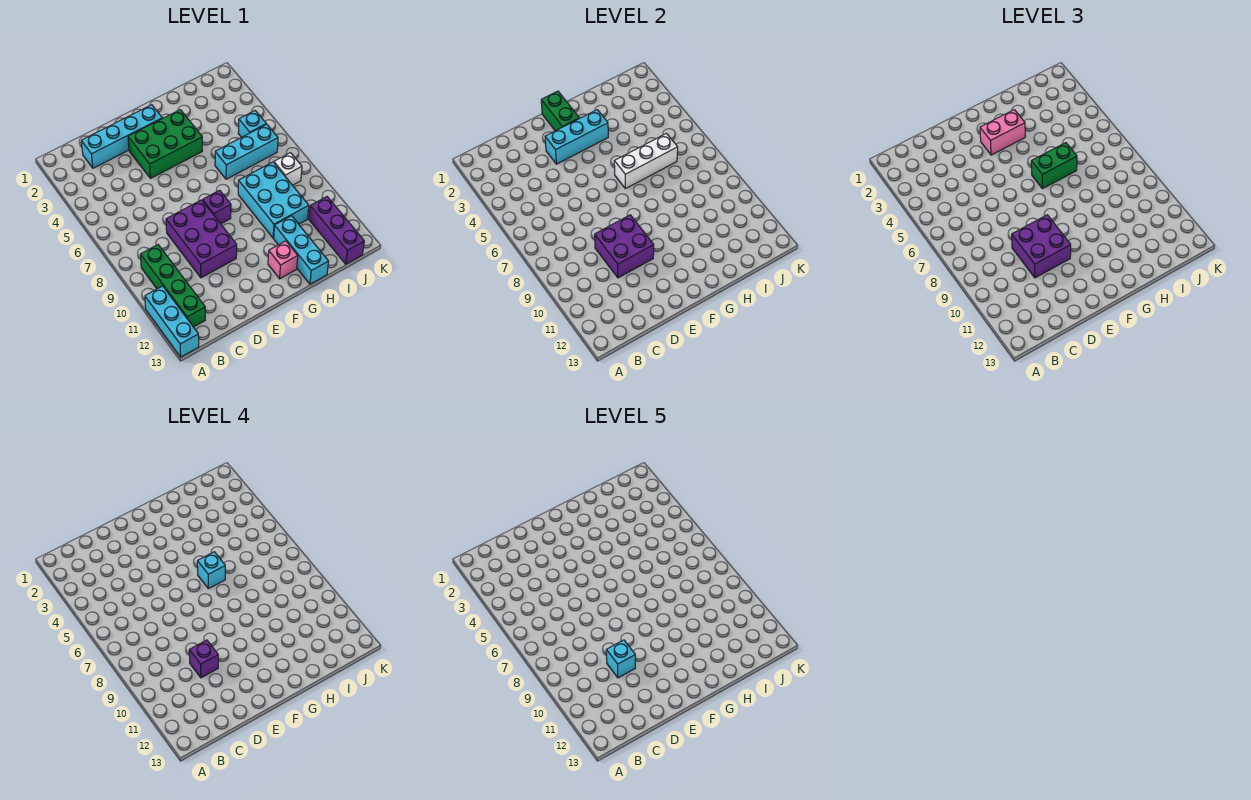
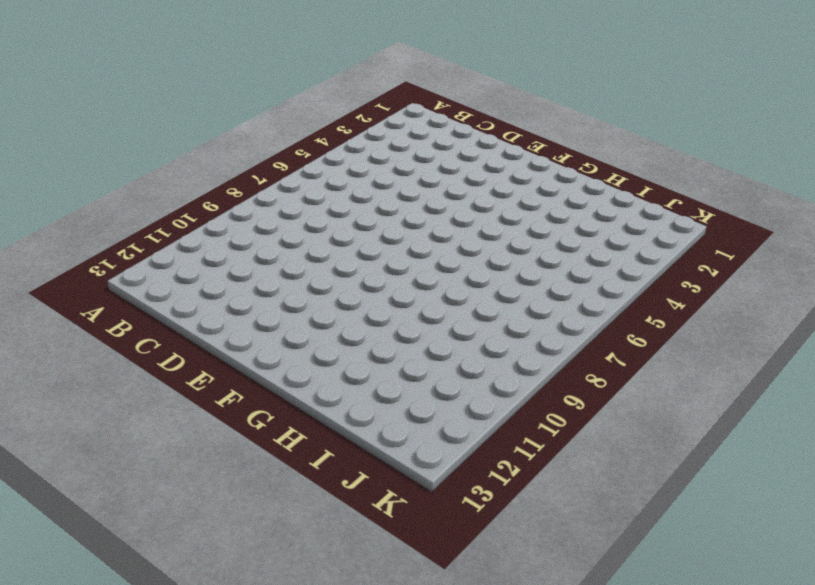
none -> cyan brick A11:A13 level 1
none -> green brick B9:B12 level 1
none -> cyan brick C2:F2 level 1

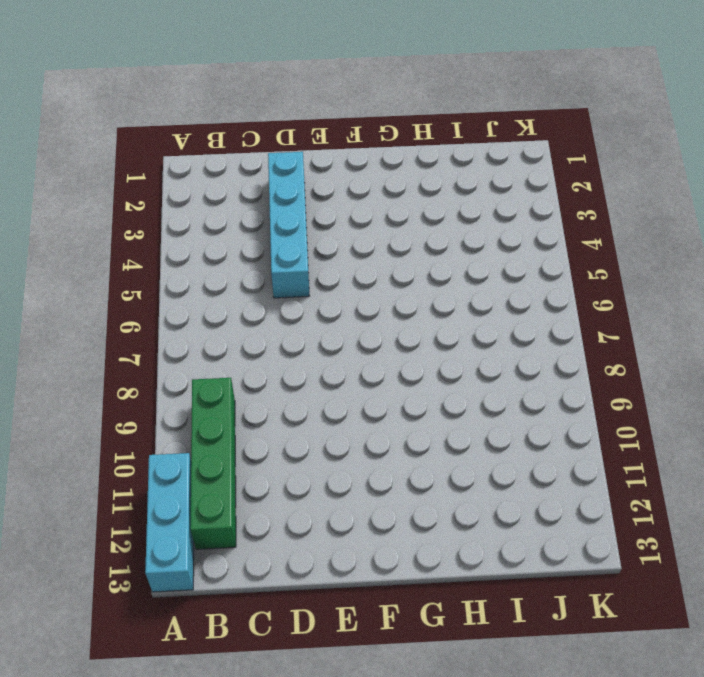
cyan brick D2:D5 level 1 -> cyan brick C2:F2 level 1
none -> purple brick D8:E10 level 1
none -> green brick E3:G4 level 1
none -> purple brick F8 level 1

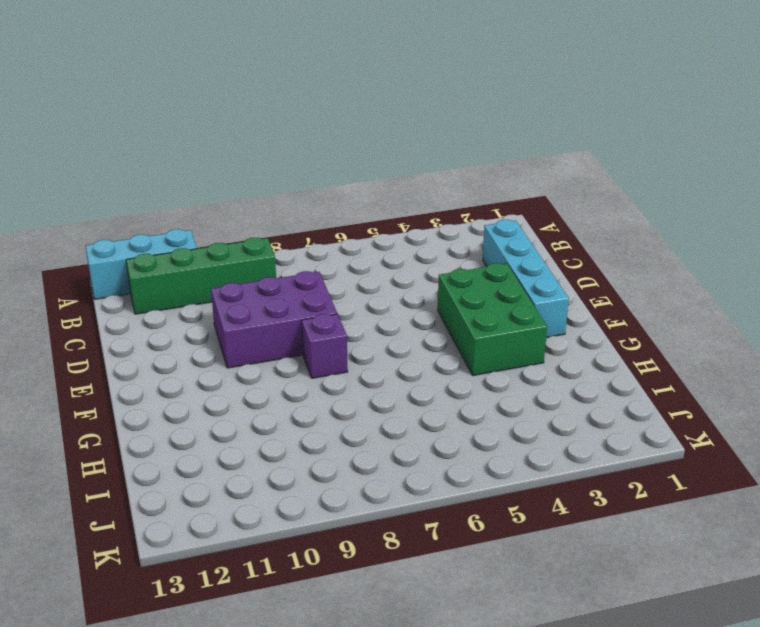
none -> pink brick G12 level 1
none -> cyan brick H6:J6 level 1
none -> cyan brick H8:I10 level 1

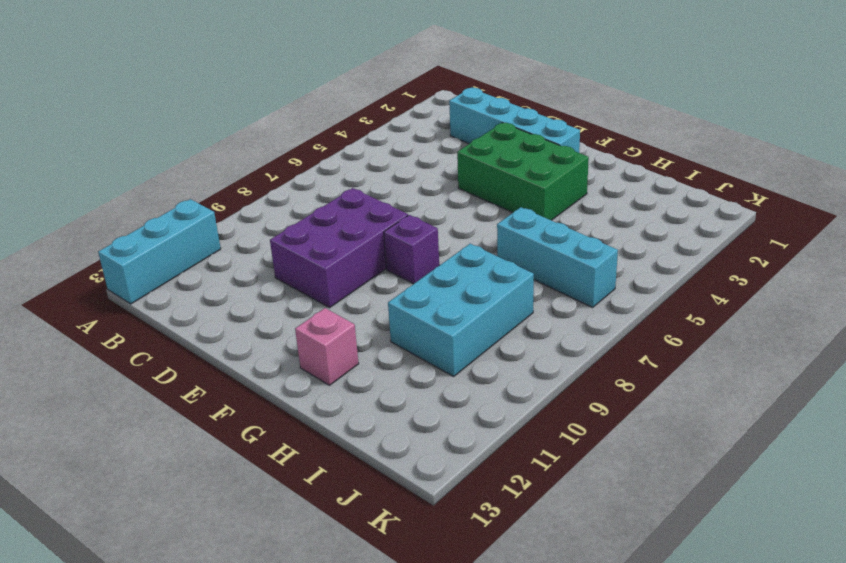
none -> green brick B9:B12 level 1
none -> cyan brick H11:H13 level 1
none -> cyan brick J5 level 1

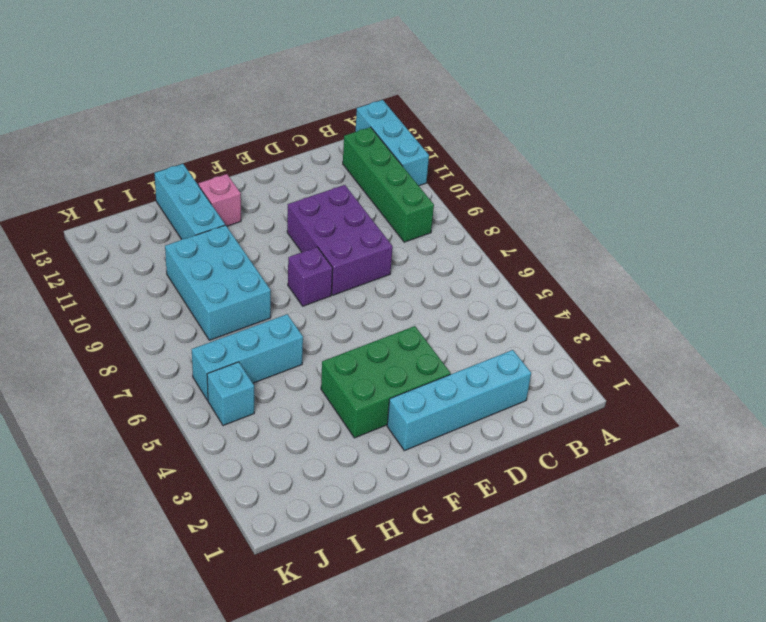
none -> white brick J8 level 1
none -> purple brick J11:J13 level 1
none -> purple brick D9:E10 level 2

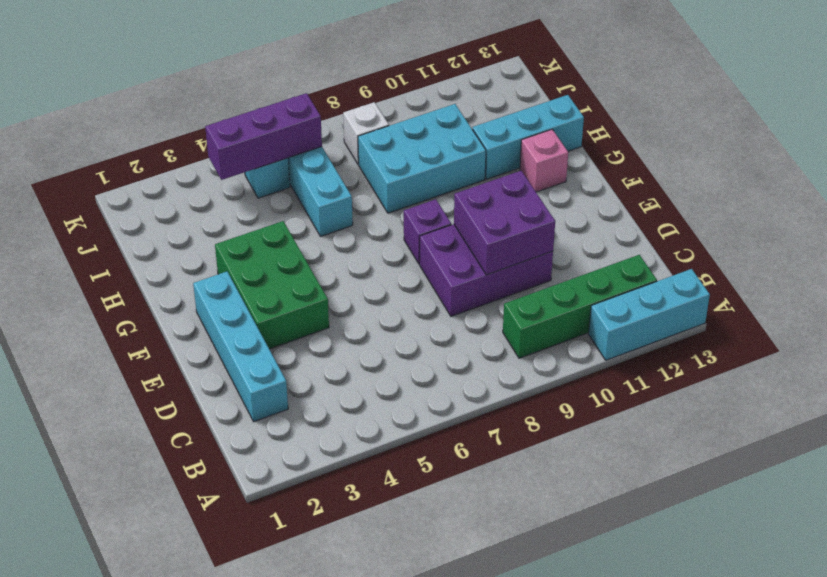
purple brick J4:J6 level 2 -> purple brick J11:J13 level 1
none -> cyan brick E3:G3 level 2
none -> green brick F1:F2 level 2
none -> white brick G6:I6 level 2

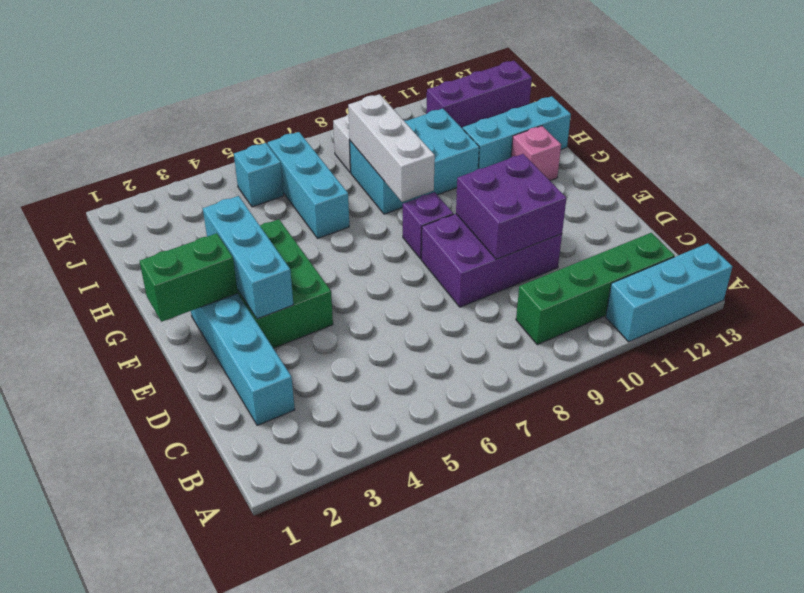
white brick G8:I8 level 2 -> white brick G6:I6 level 2
none -> purple brick D9:E10 level 3
none -> pink brick F3:G3 level 3
none -> green brick G6:H6 level 3

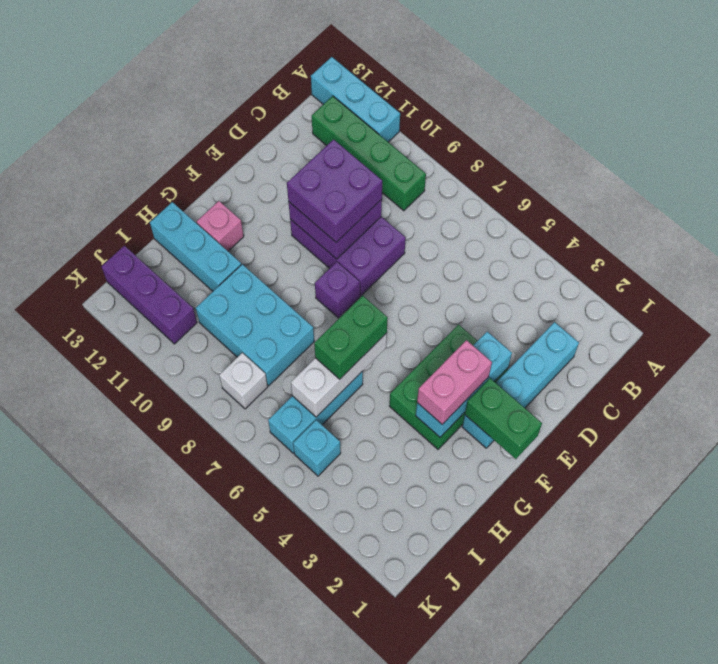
none -> purple brick D10 level 4
none -> cyan brick G6 level 4
none -> cyan brick D10 level 5

